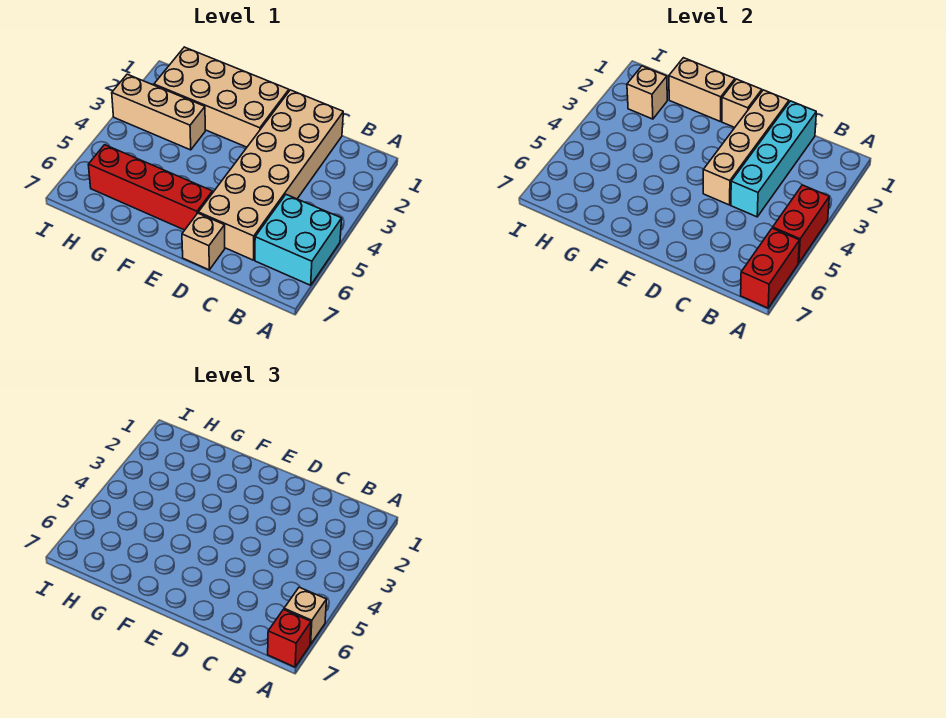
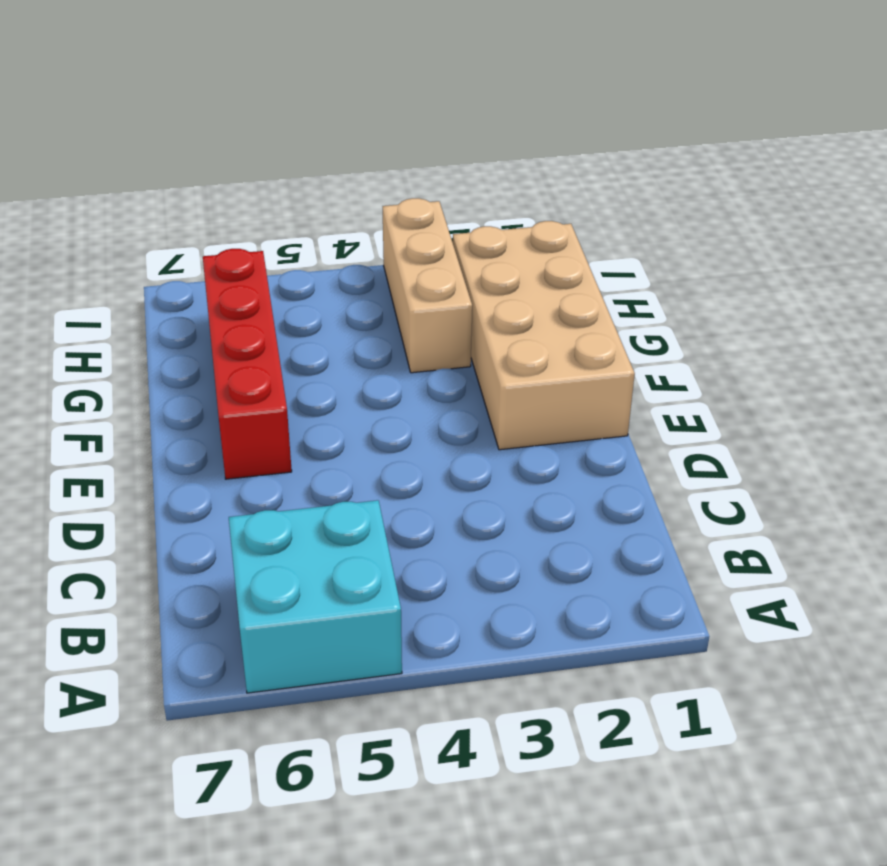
none -> tan brick C1:D6 level 1
none -> tan brick D7 level 1
none -> red brick A4:A5 level 2

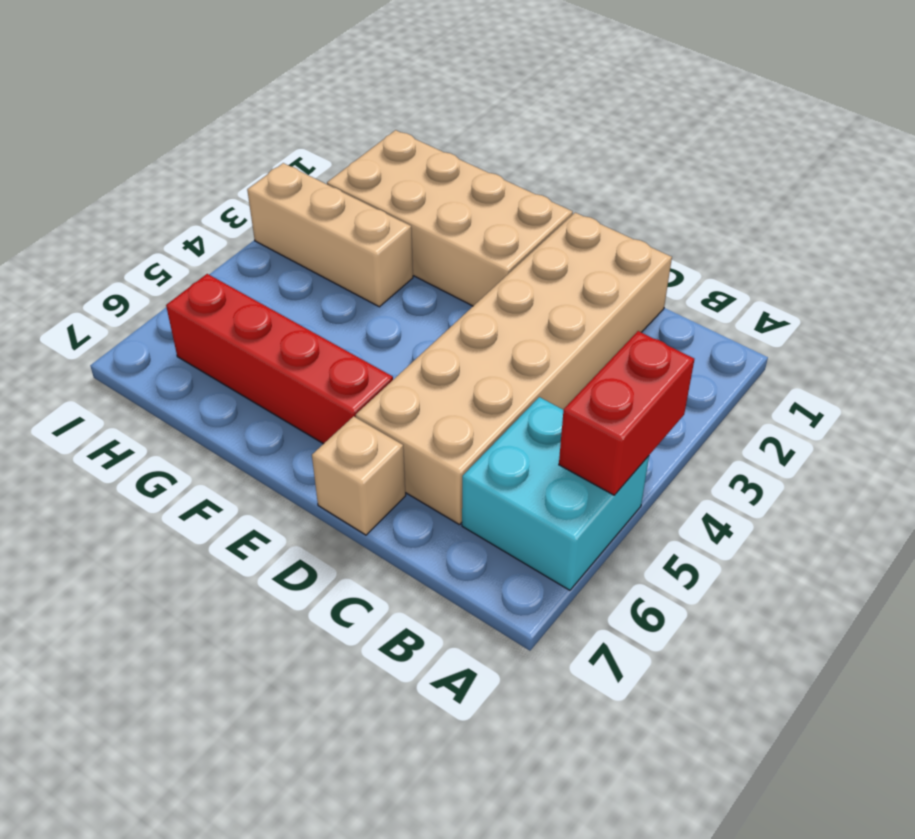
none -> red brick A6:A7 level 2
none -> cyan brick C1:C4 level 2
none -> tan brick D1:D4 level 2

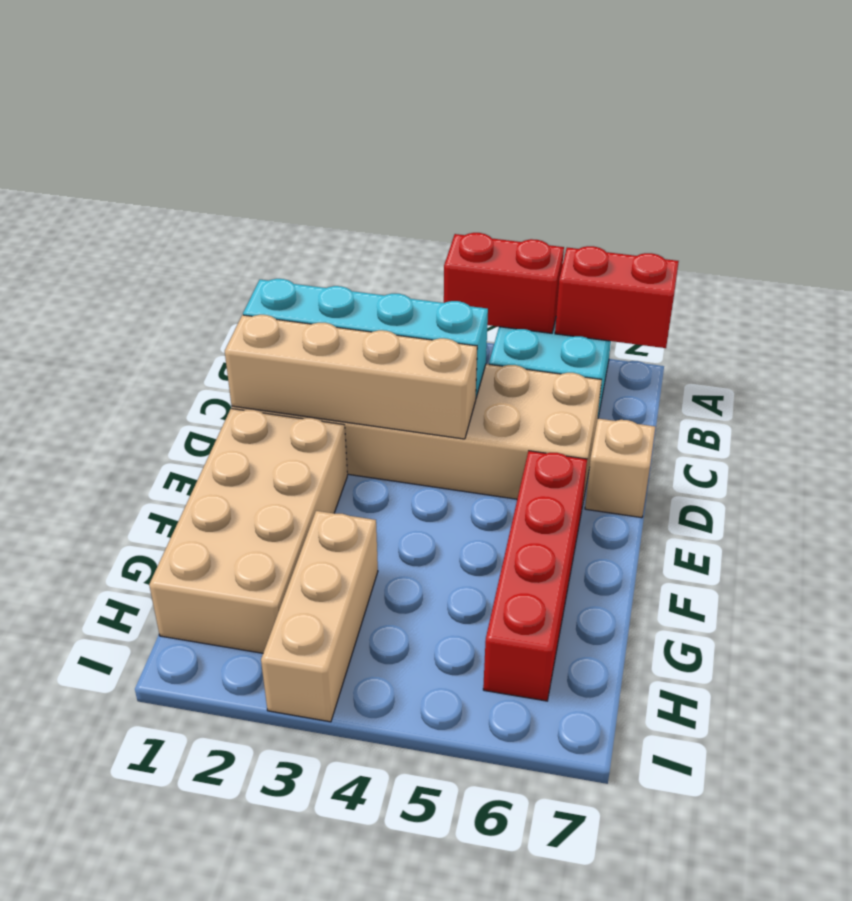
none -> tan brick E1 level 2
none -> tan brick F1:G1 level 2
none -> tan brick H2 level 2

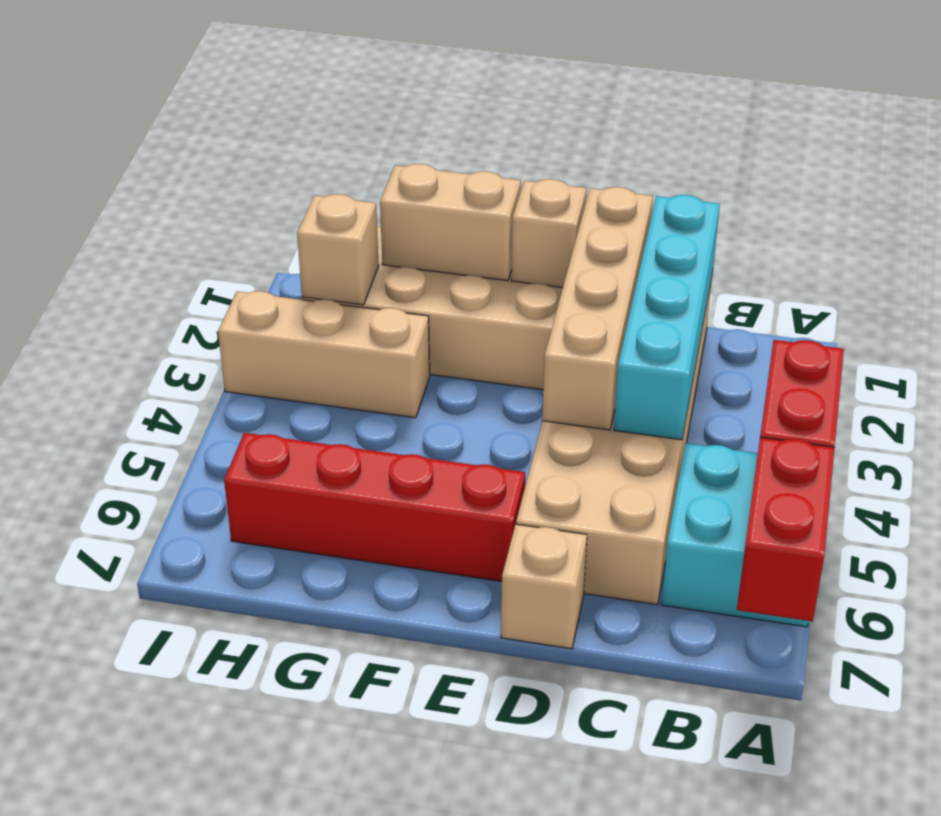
none -> tan brick A6 level 3
none -> red brick A7 level 3

